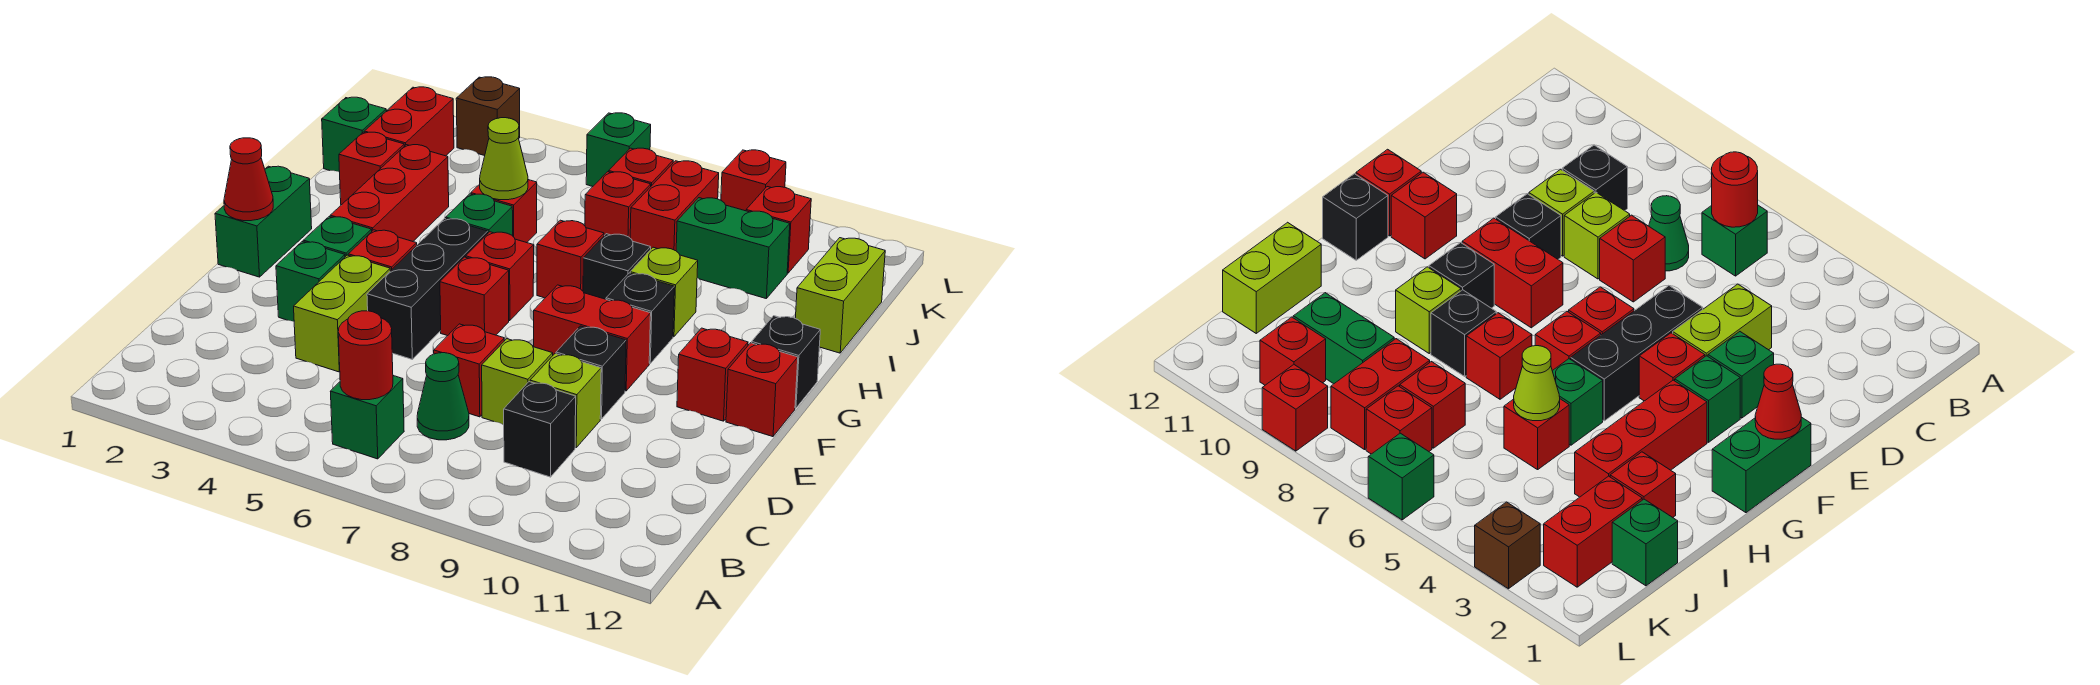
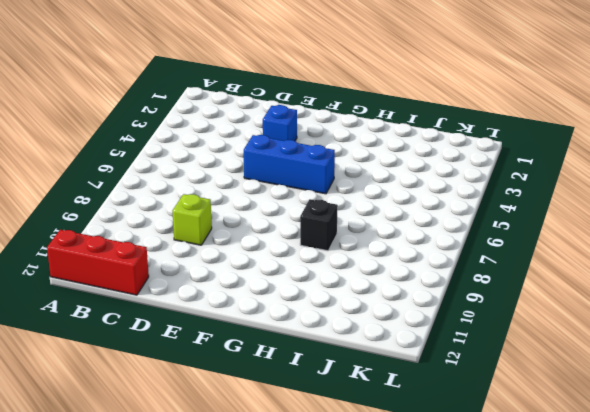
red brick A12:C12 level 1 -> red brick G3:I3 level 1
blue brick E3 level 1 -> green brick E3 level 1
blue brick E5:G5 level 1 -> black brick E5:G5 level 1
none -> green brick B6 level 1
none -> green cone C7 level 1
none -> black brick C9 level 1
none -> lime brick D4:E4 level 1

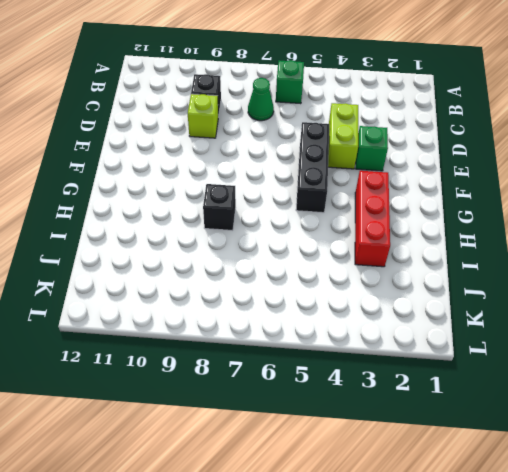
none -> red brick D7 level 1
none -> lime brick D8 level 1
none -> black brick E9 level 1
none -> green brick F1:G1 level 1

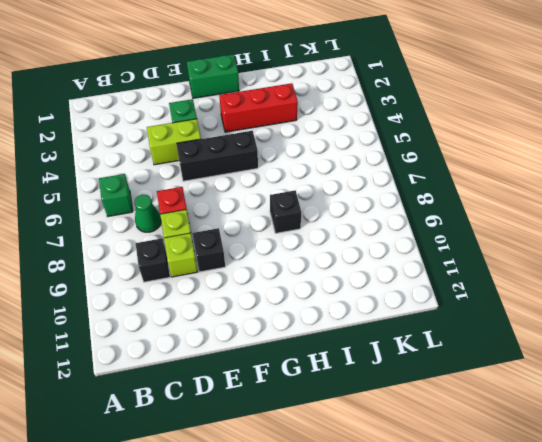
none -> green brick F3 level 1
none -> red brick F4 level 1
none -> red brick F6 level 1
none -> red brick F8:F9 level 1

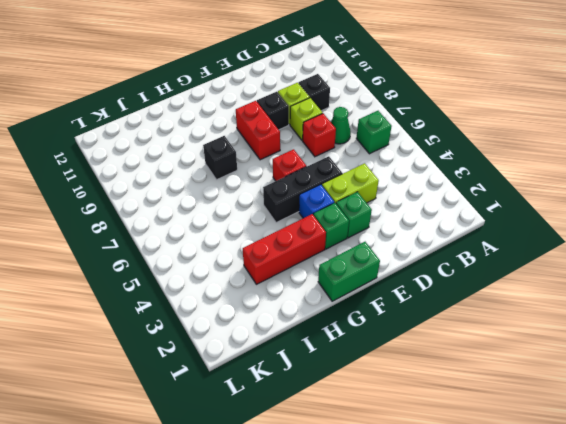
blue brick F4 level 1 -> red brick F4 level 1
none -> red brick F11 level 1
none -> red brick F12 level 1
none -> red brick G6 level 1
none -> black brick G9 level 1

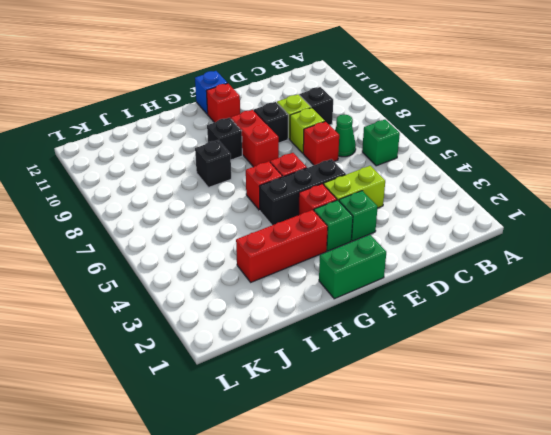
blue brick F12 level 1 -> red brick F12 level 1
none -> black brick G12 level 1
none -> green brick H5 level 1
none -> red brick H7 level 1
none -> lime brick H9 level 1

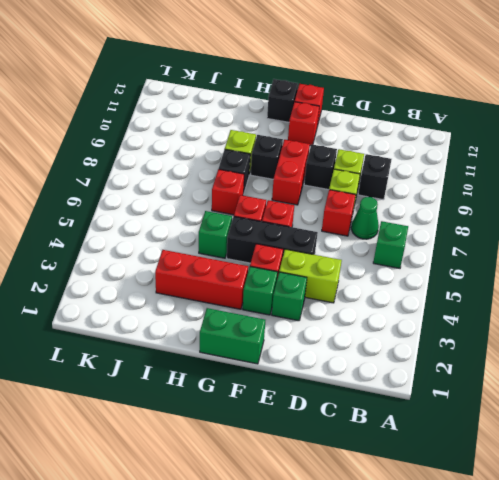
none -> red brick I2 level 1
none -> red brick I5 level 1
none -> lime brick I12:J12 level 1
none -> green brick J1 level 1

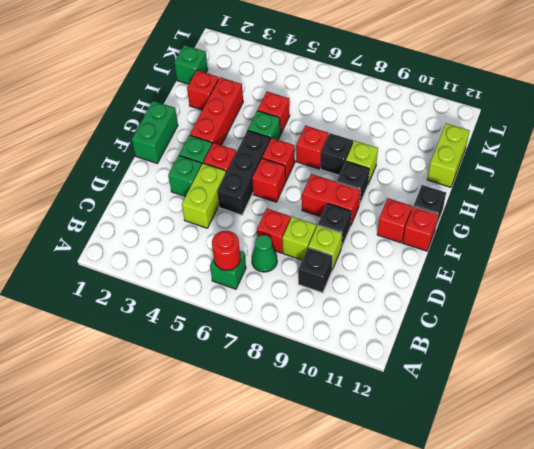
none -> red brick J2:K2 level 1
none -> red brick J7 level 1
none -> red brick J8:K8 level 1
none -> green brick J9:J10 level 1

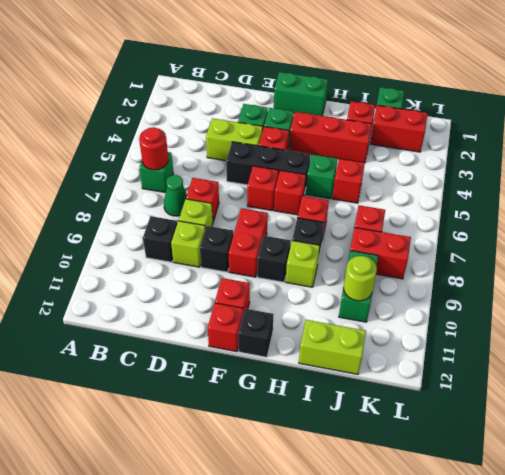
lime round brick J10 level 2 -> none
none -> red brick K7 level 1
none -> red brick K10 level 1
none -> brown brick L3 level 1
none -> green brick L6 level 1

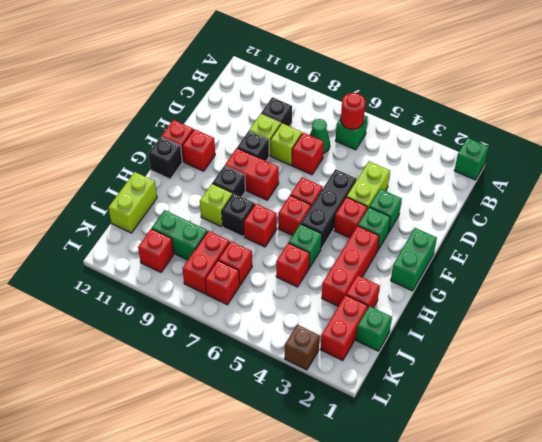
green brick A1 level 1 -> green brick L6 level 1
none -> red brick L9 level 1
none -> red cone F1 level 2
none -> lime cone I5 level 2

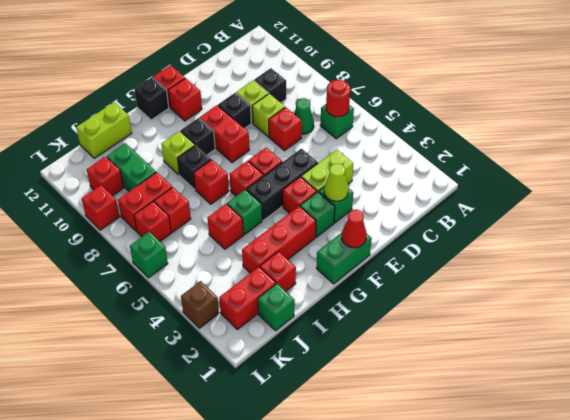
lime cone E3 level 2 -> lime cone I5 level 2

